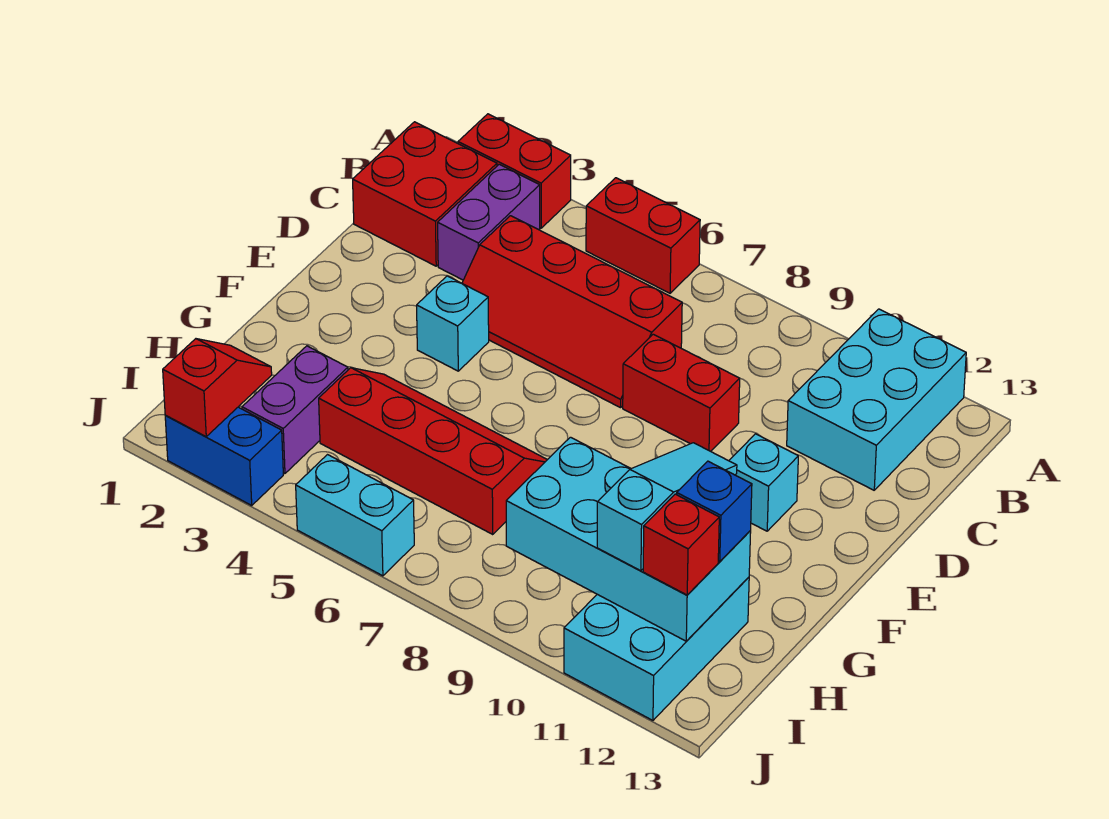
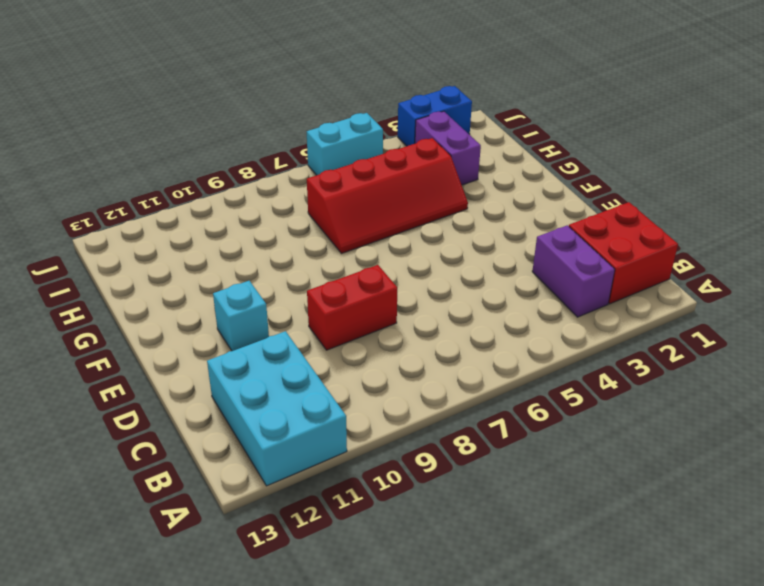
none -> red brick A2:A3 level 1
none -> red brick A5:A6 level 1
none -> red slope C4:D7 level 1 top C

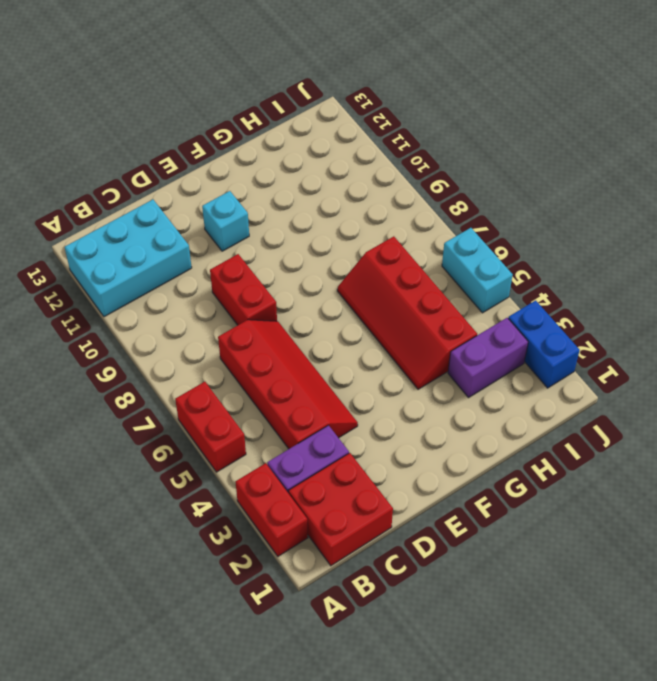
none -> cyan brick E4 level 1
none -> cyan brick H11:J12 level 1
none -> cyan brick H9:I12 level 2

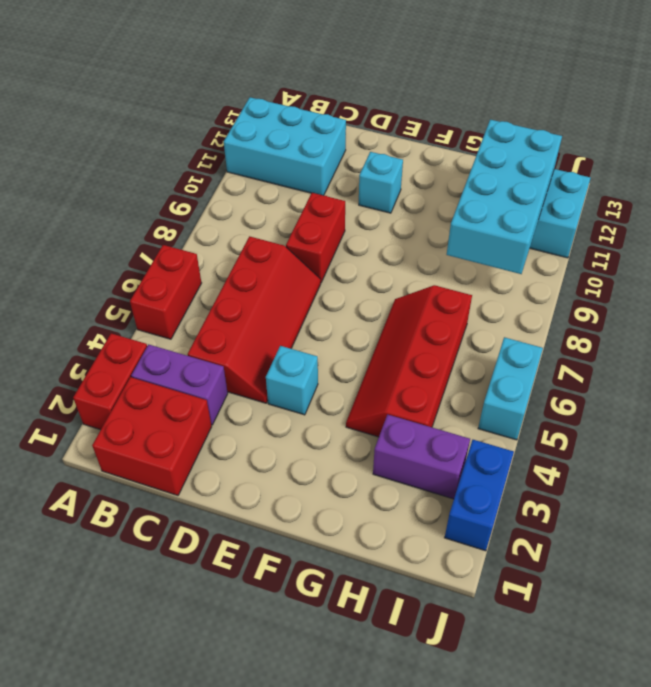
none -> red slope I2:J2 level 2 top J
none -> cyan slope G11:I11 level 3 top I
none -> blue brick H12 level 3

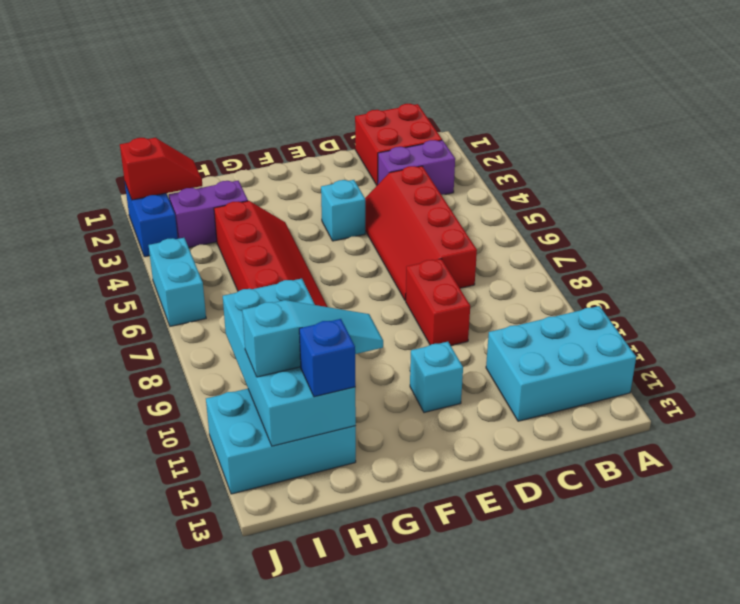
none -> red brick A2:A3 level 1
none -> red brick A5:A6 level 1
none -> red brick I12 level 3

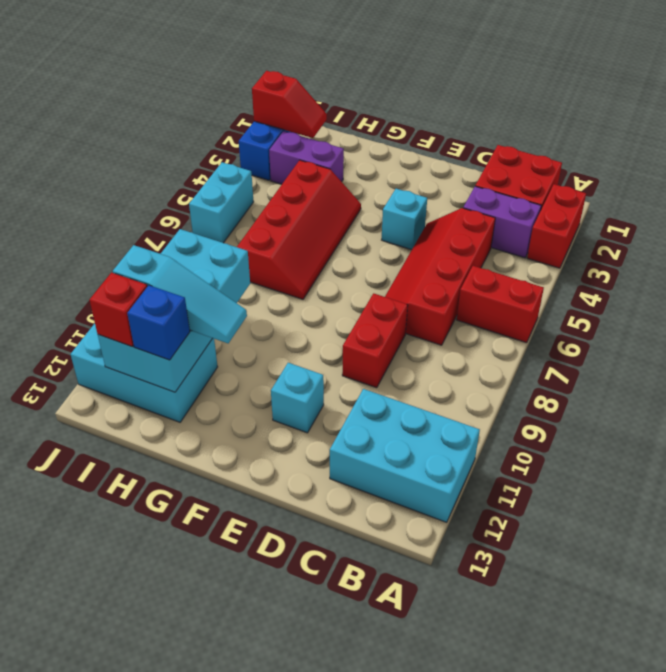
red brick A6:B6 level 1 -> red brick A5:A6 level 1

